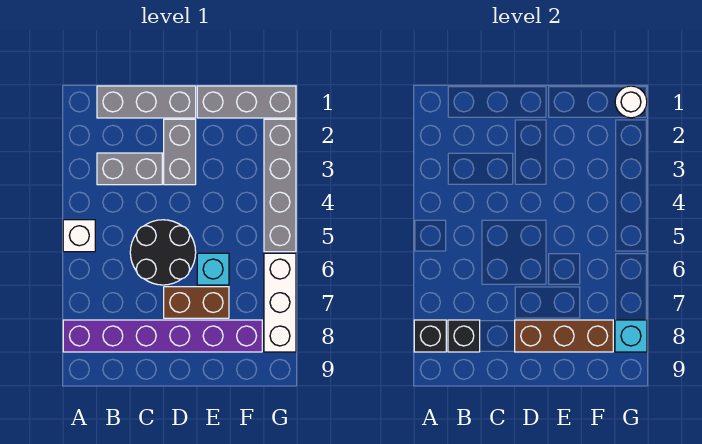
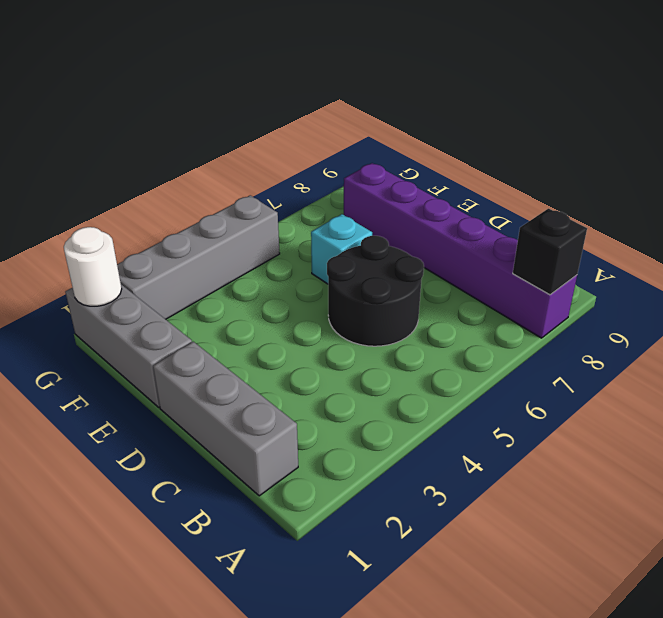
none -> white brick A5 level 1
none -> grey brick B3:C3 level 1
none -> grey brick D2:D3 level 1

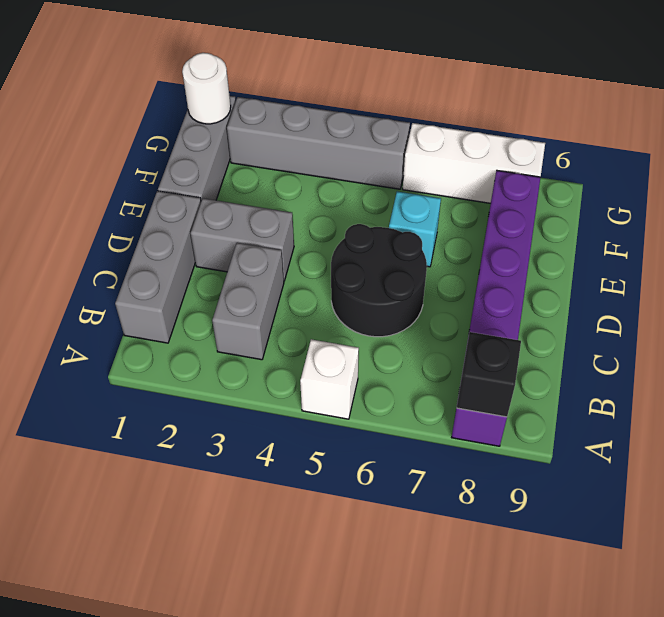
none -> brown brick D7:E7 level 1
none -> black brick B8 level 2
none -> brown brick D8:F8 level 2

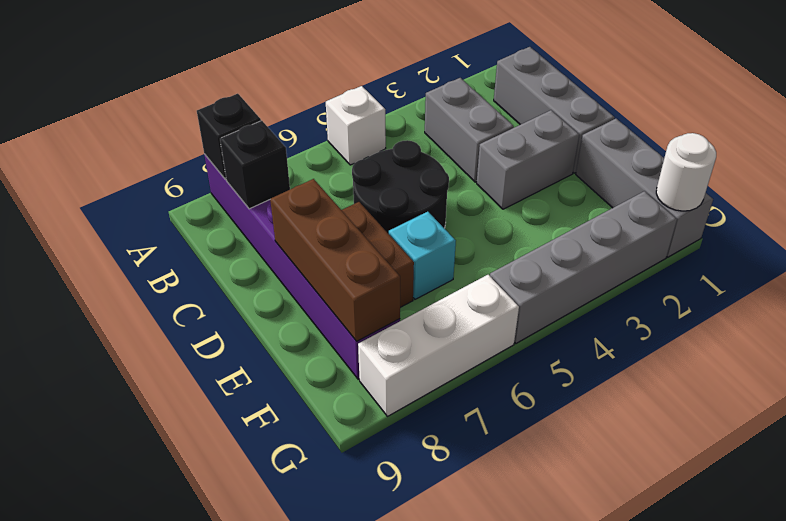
none -> cyan brick G8 level 2

